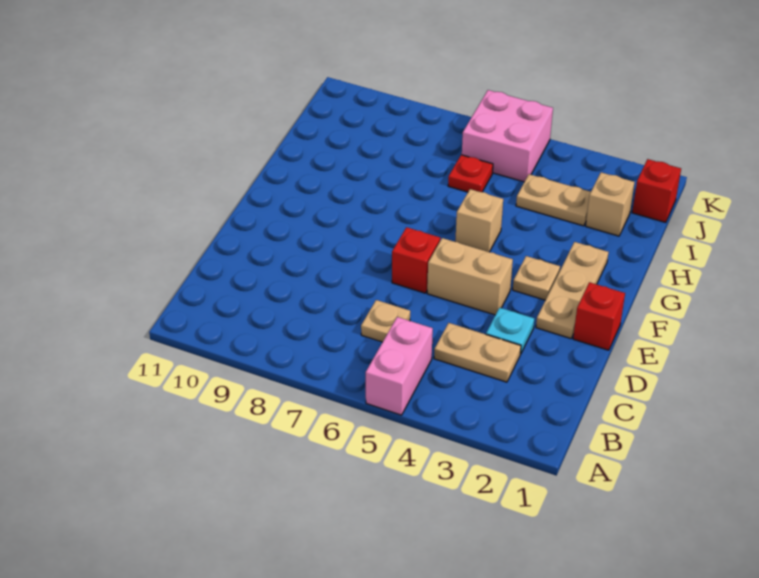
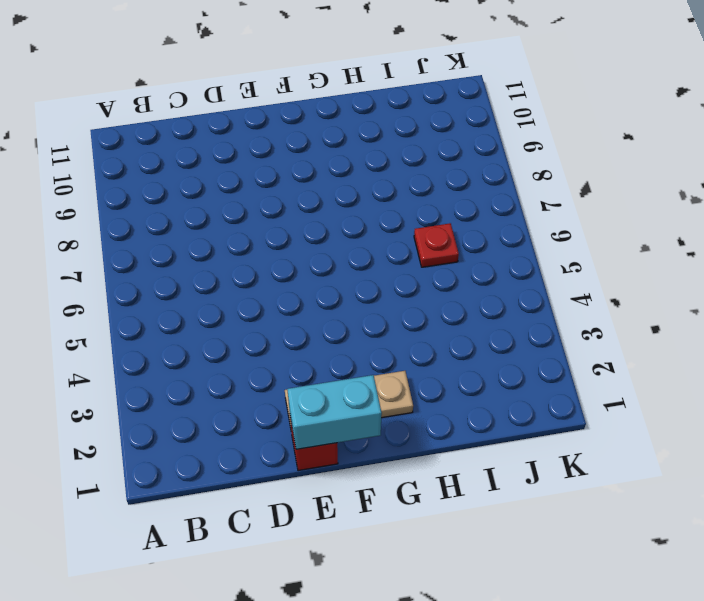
cyan brick E1:F1 level 2 -> none
none -> pink brick A5:B5 level 1
none -> tan plate C3:C4 level 1
none -> tan plate C6 level 1

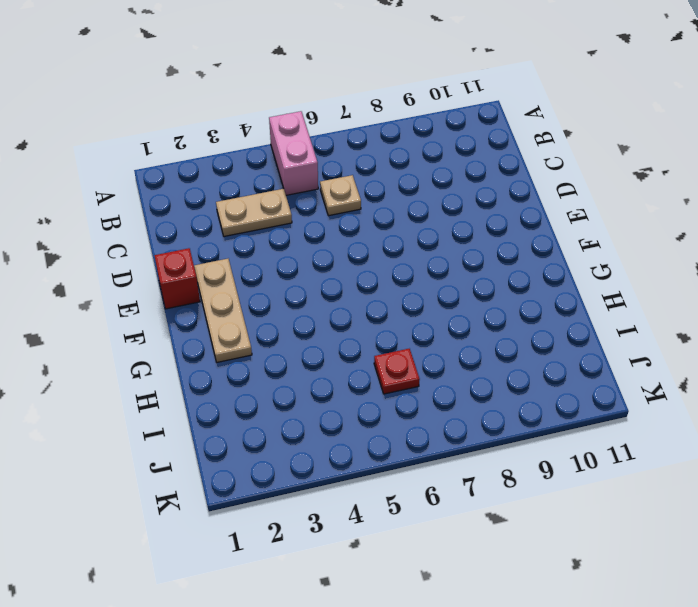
none -> cyan plate D3 level 1
none -> tan brick E4:E5 level 1
none -> red brick E6 level 1

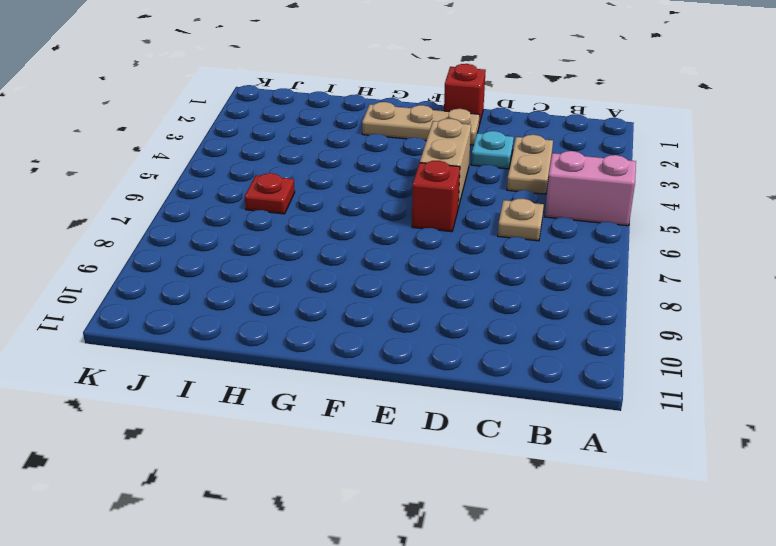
none -> tan plate F3 level 1
none -> tan brick G5 level 1
none -> tan brick I2 level 1

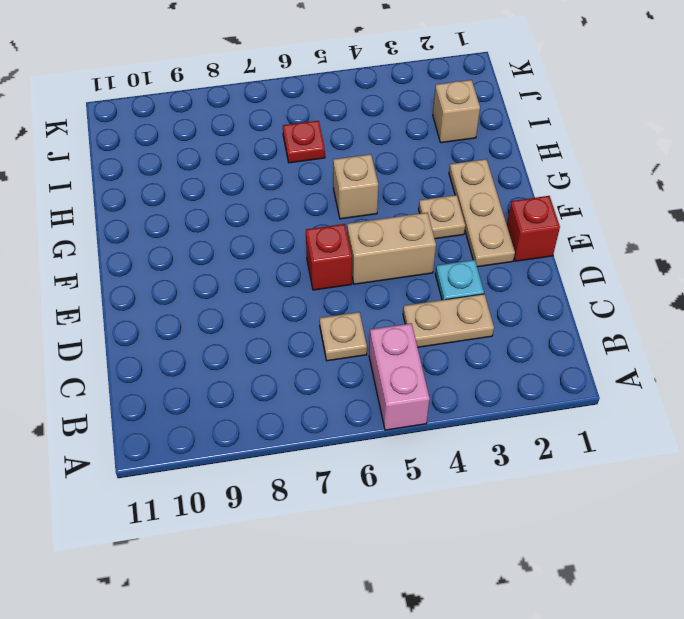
none -> tan plate I3:I4 level 1
none -> red brick J1 level 1
none -> pink brick J5:K6 level 1

